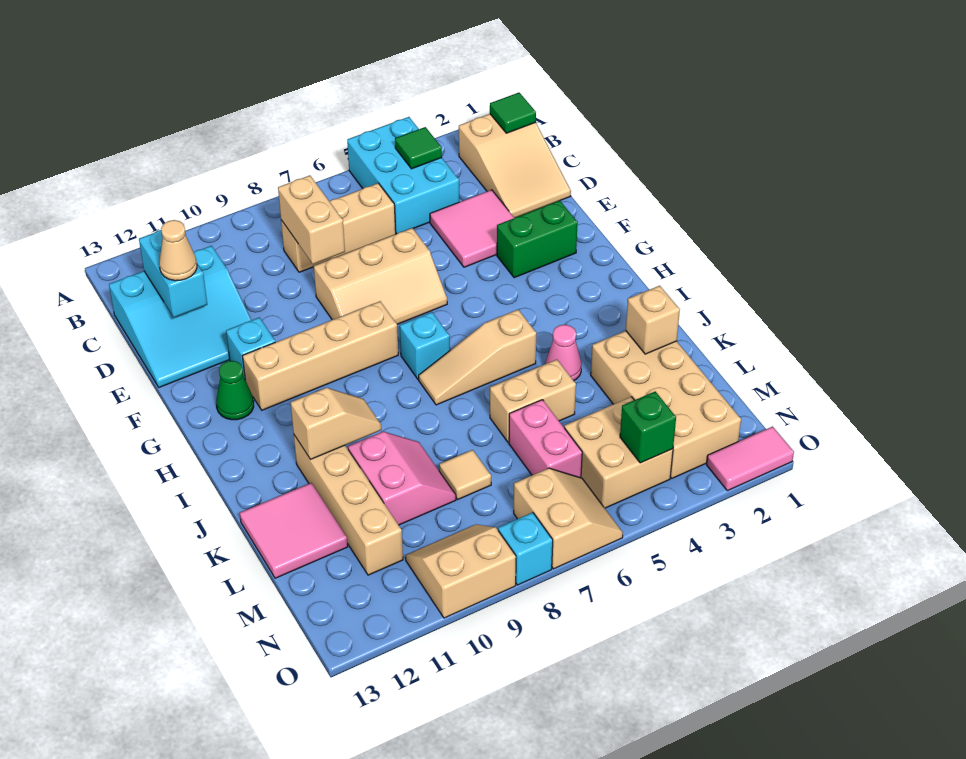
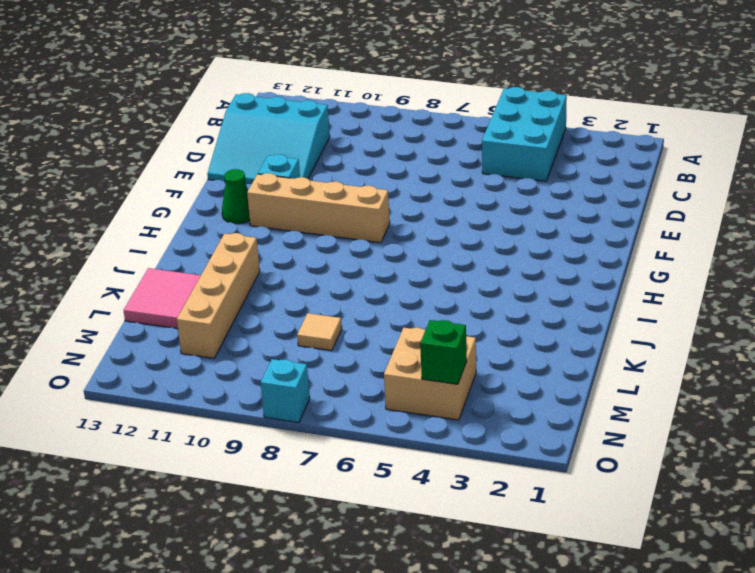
none -> tan slope B1:D2 level 1 top B
none -> tan brick C6:C8 level 1
none -> pink tile D3:E4 level 1
none -> tan slope E6:F8 level 1 top E

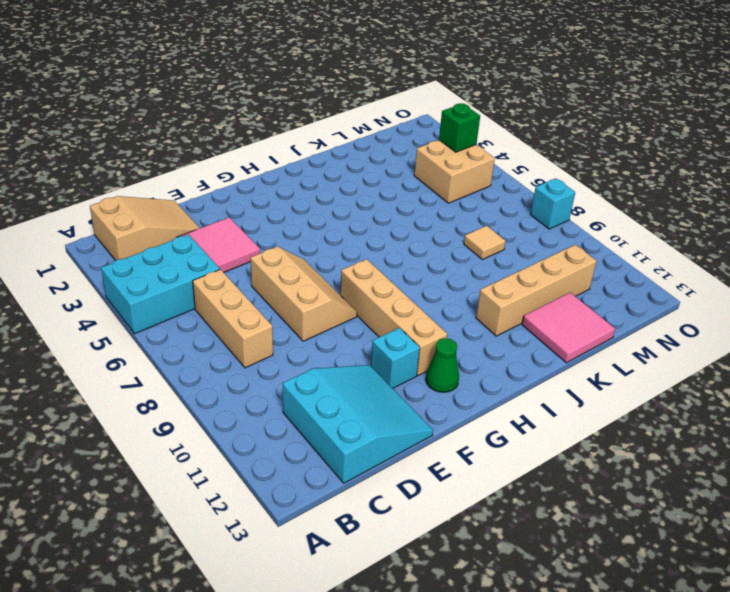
none -> green brick F2:F3 level 1
none -> cyan brick H7 level 1
none -> tan slope I5:I7 level 1 top 5
none -> pink cone J4 level 1

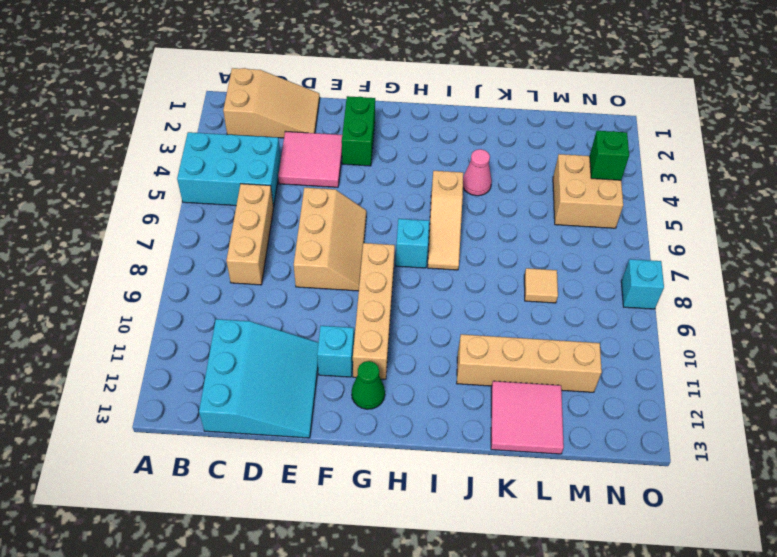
none -> tan brick K2:N3 level 1
none -> tan brick K5:K6 level 1
none -> pink slope K9:L10 level 1 top 10
none -> pink brick L6:M6 level 1

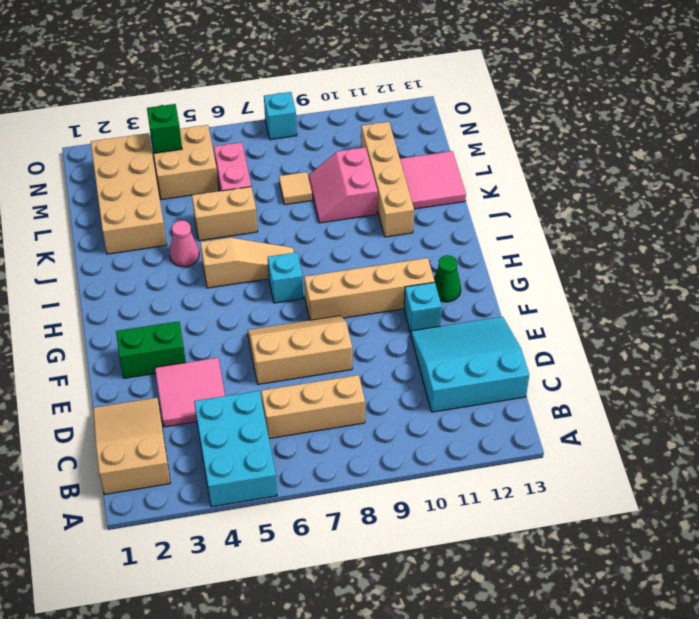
none -> tan slope N6:O7 level 1 top 7
none -> tan slope N9:O10 level 1 top O
none -> pink tile O1:O2 level 1
none -> green tile B1 level 2

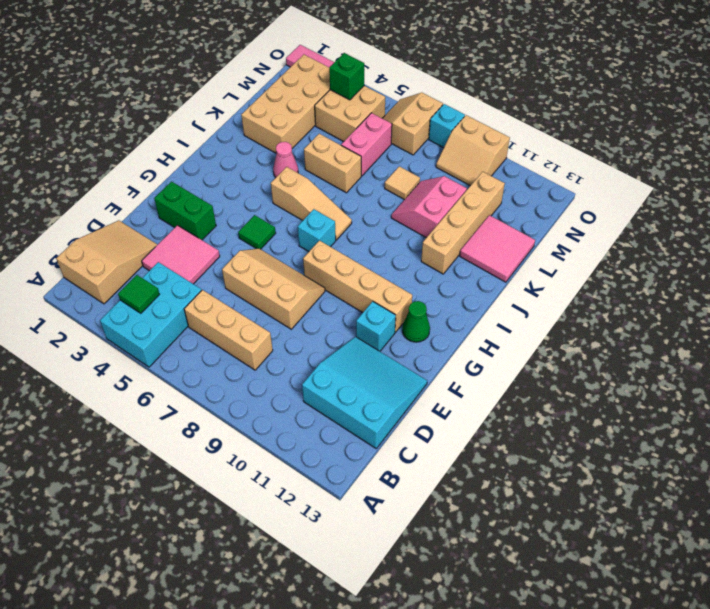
green tile G5 level 1 -> green tile B1 level 2
none -> tan brick C8:D8 level 2
none -> cyan brick C12:D12 level 2
none -> tan slope J10:J11 level 2 top 11
none -> tan brick K2 level 2

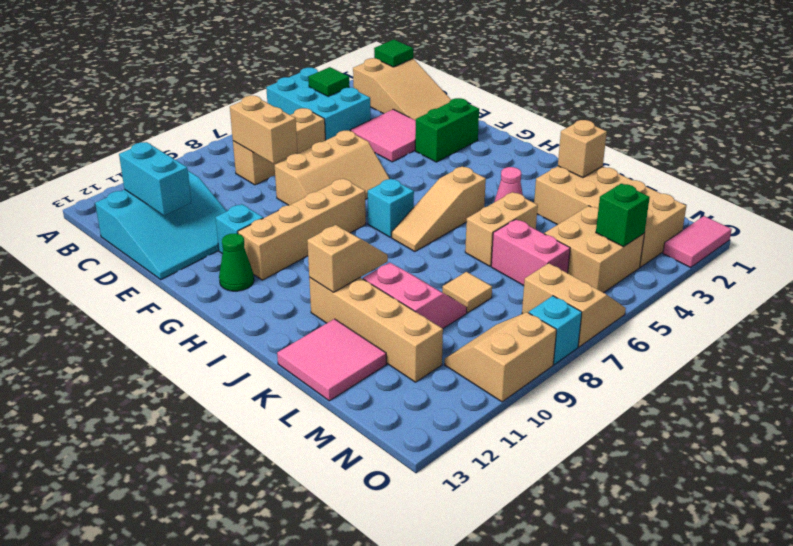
none -> tan cone D12 level 3

